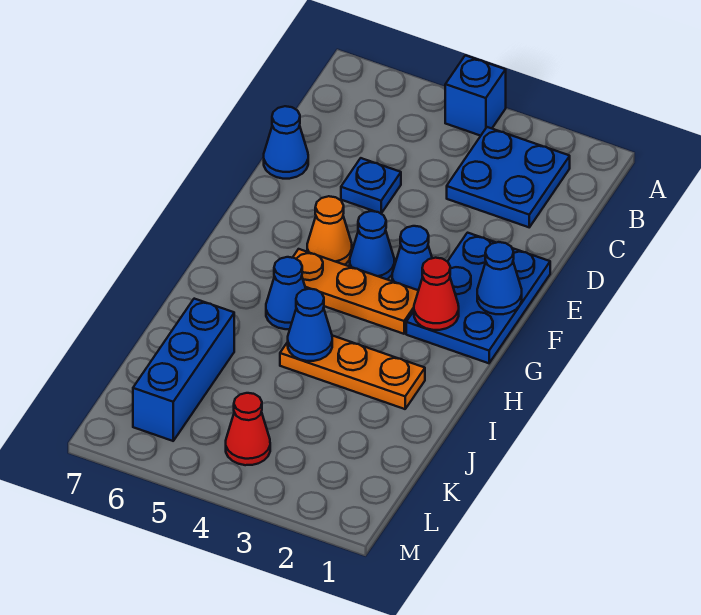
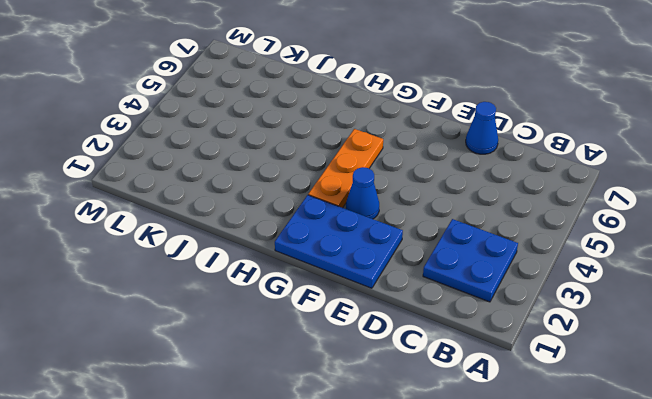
none -> blue brick A4 level 1
none -> blue plate D5 level 1
none -> blue cone F4 level 1

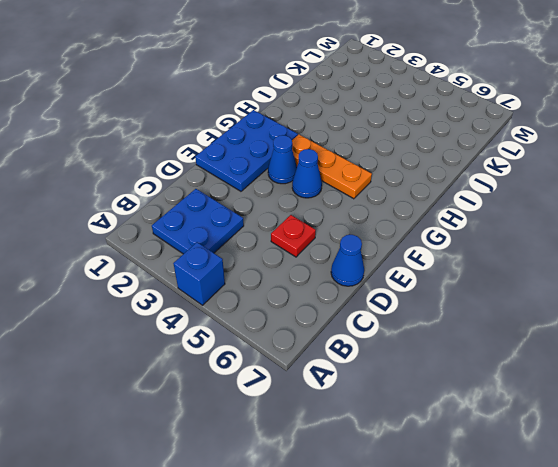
red plate D5 level 1 -> blue plate D5 level 1
none -> orange cone F5 level 1
none -> blue cone H5 level 1
none -> orange plate I2:I4 level 1

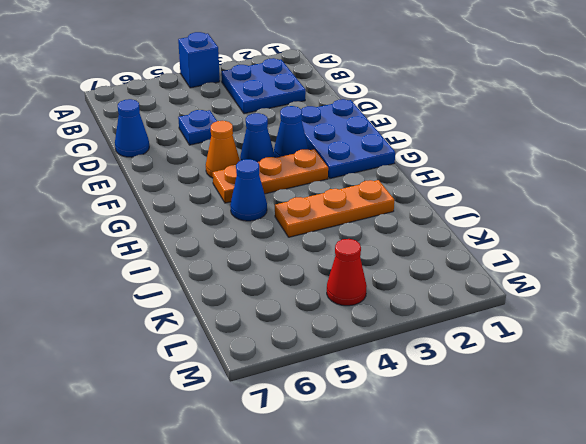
none -> blue brick J6:L6 level 1
none -> blue cone F1 level 2
none -> red cone G2 level 2

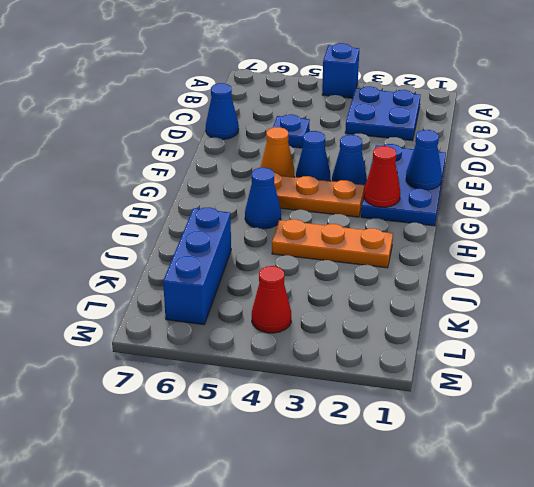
none -> blue cone I4 level 2

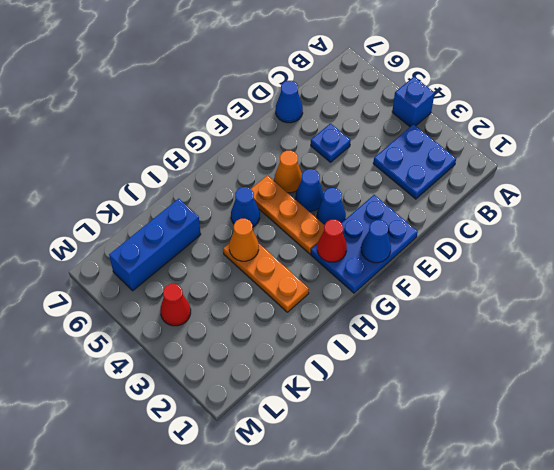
orange cone I4 level 2 -> blue cone I4 level 2

